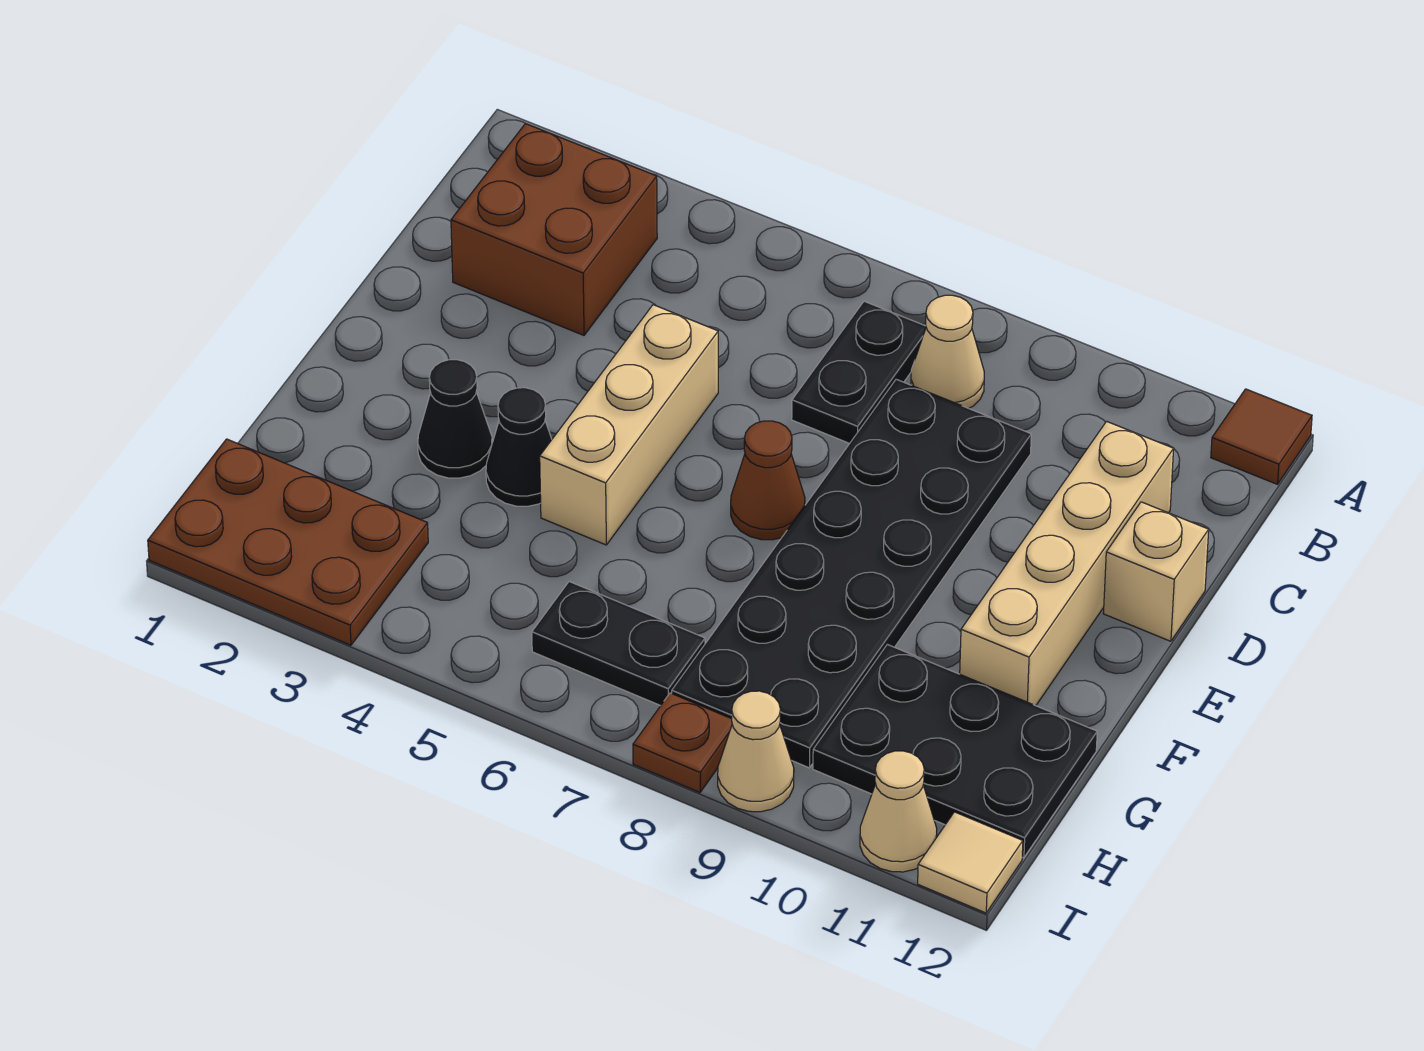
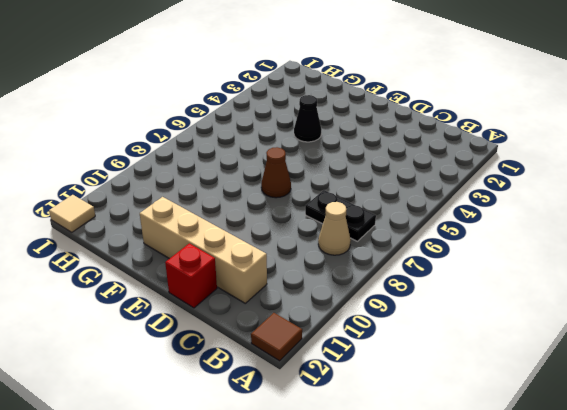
red brick D12 level 1 -> tan brick D12 level 1
none -> brown brick B2:C3 level 1
none -> black plate C8:H9 level 1
none -> tan brick D5:F5 level 1

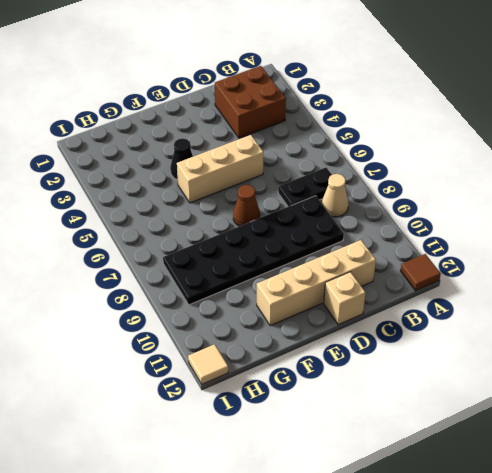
none -> black cone F3 level 1
none -> black plate G10:H12 level 1
none -> brown plate H1:I3 level 1

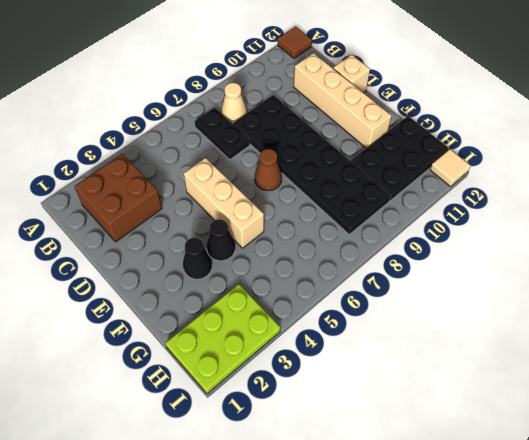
lime plate H1:I3 level 1 -> brown plate H1:I3 level 1
none -> black plate H6:H7 level 1
none -> brown plate I8 level 1
none -> tan cone I9 level 1

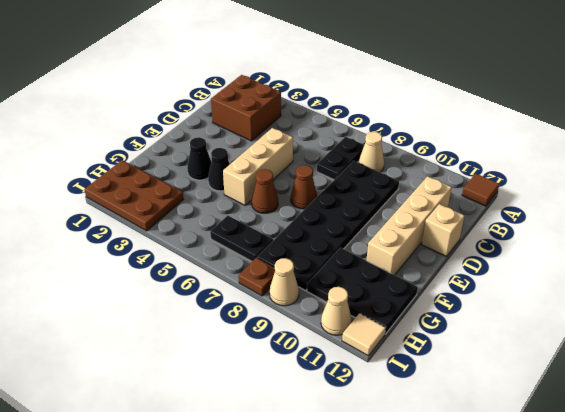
brown cone F6 level 1 -> none

